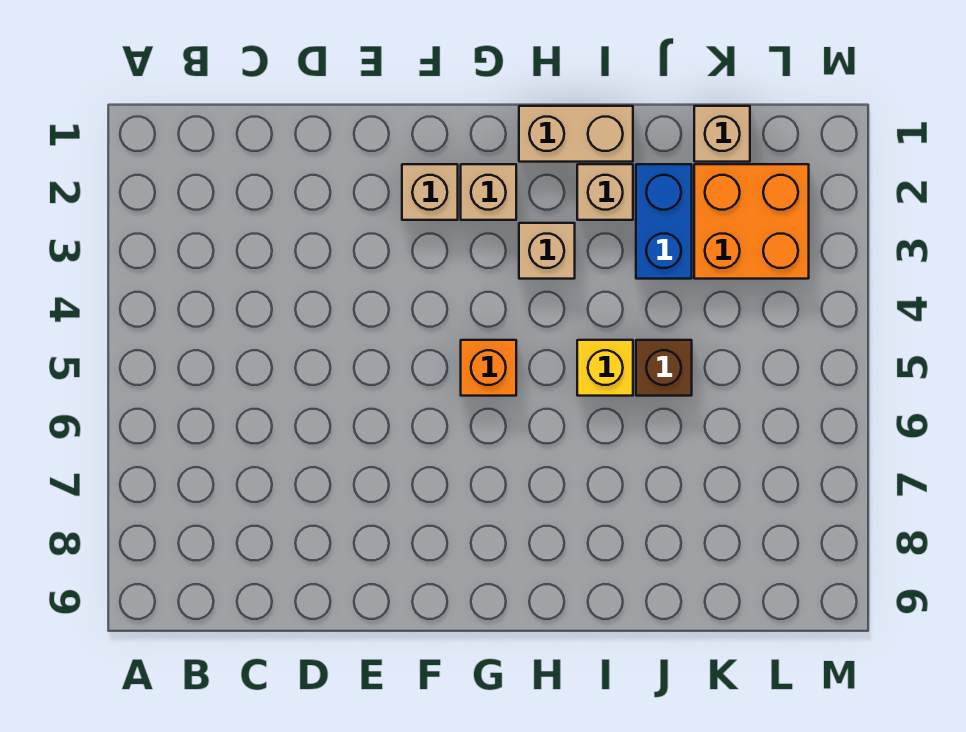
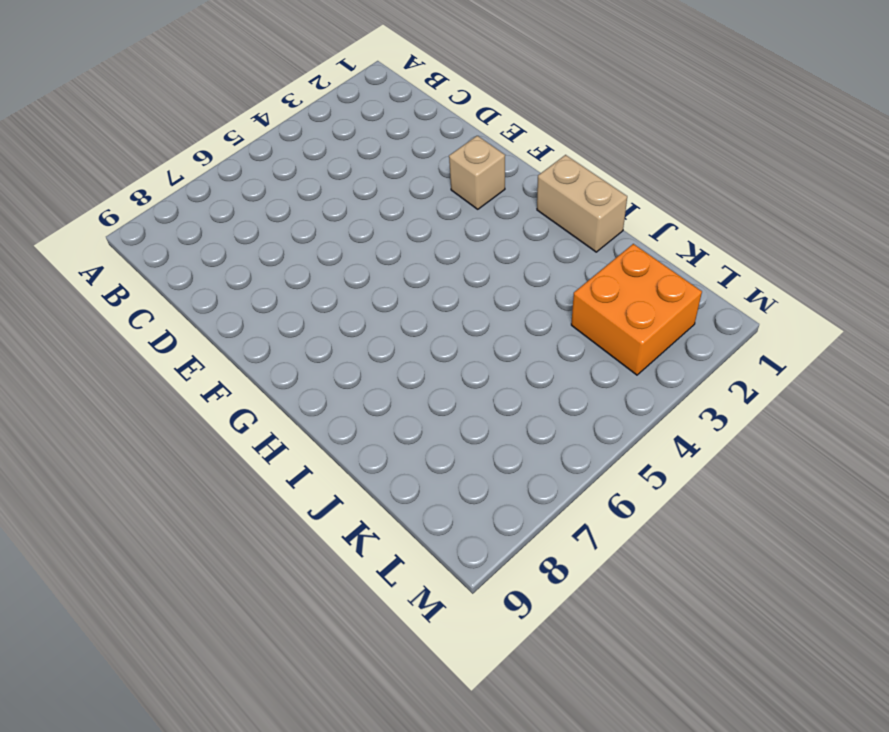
none -> tan brick G2 level 1
none -> orange brick G5 level 1

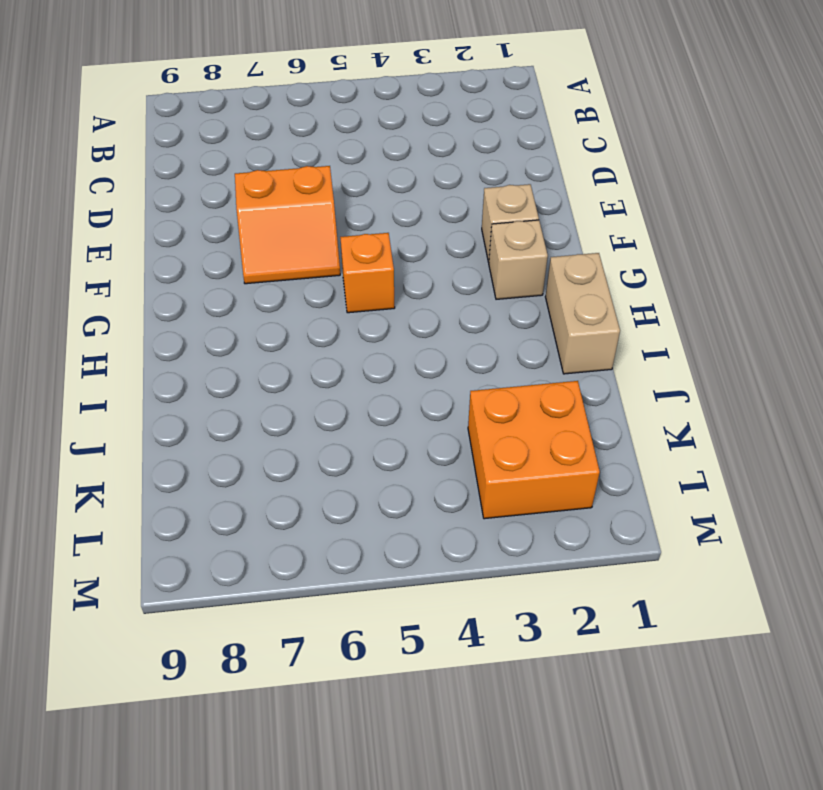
orange slope E6:F7 level 1 top E -> none
none -> tan brick H3 level 1
none -> tan brick I2 level 1

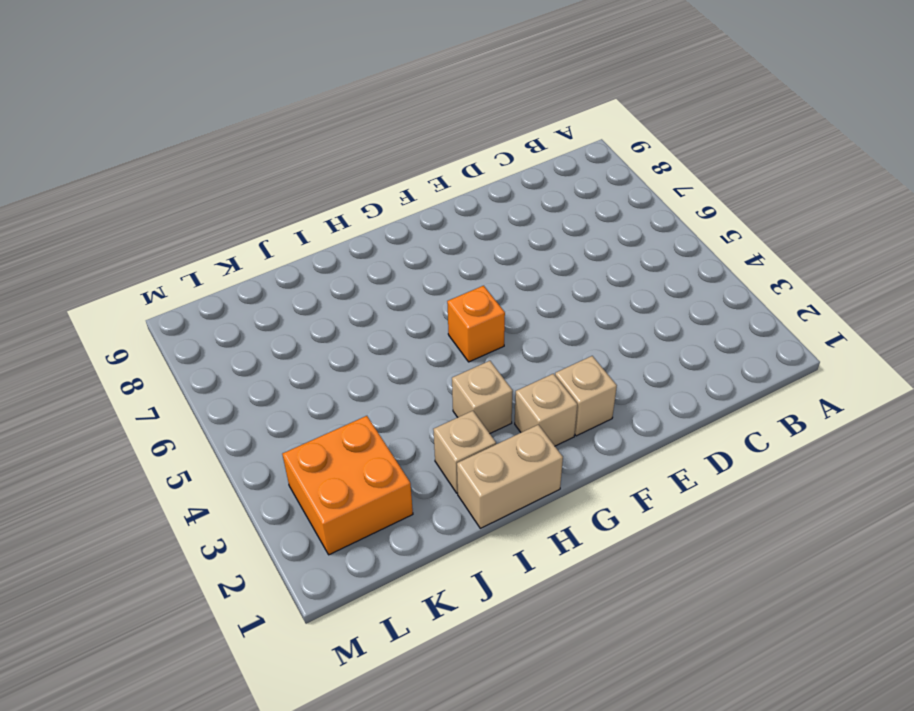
none -> yellow brick I5 level 1
none -> blue brick J2:J3 level 1

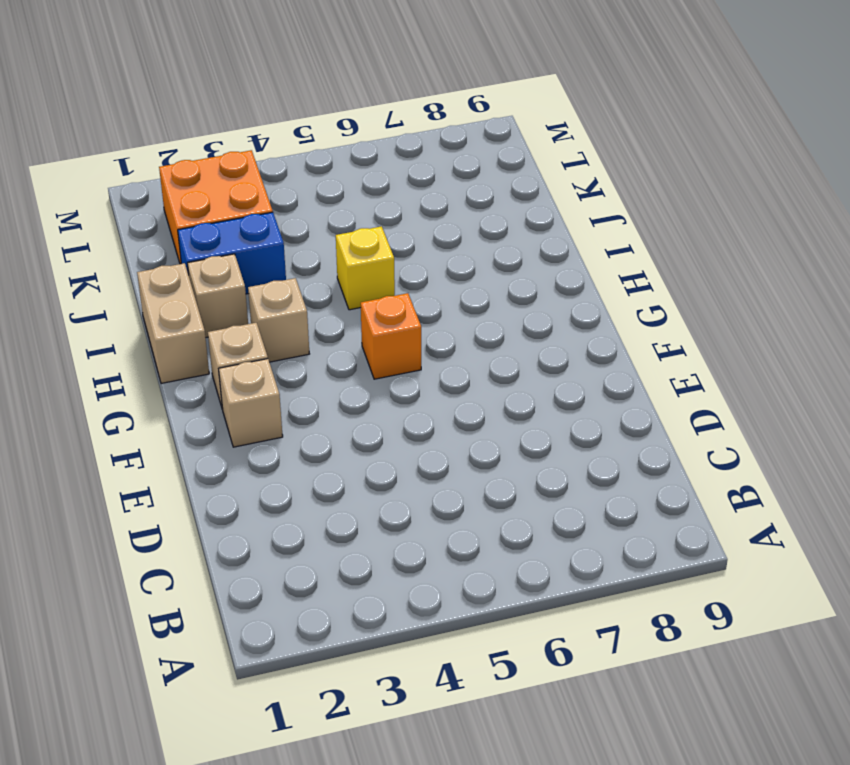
none -> brown brick J5 level 1
none -> tan brick K1 level 1

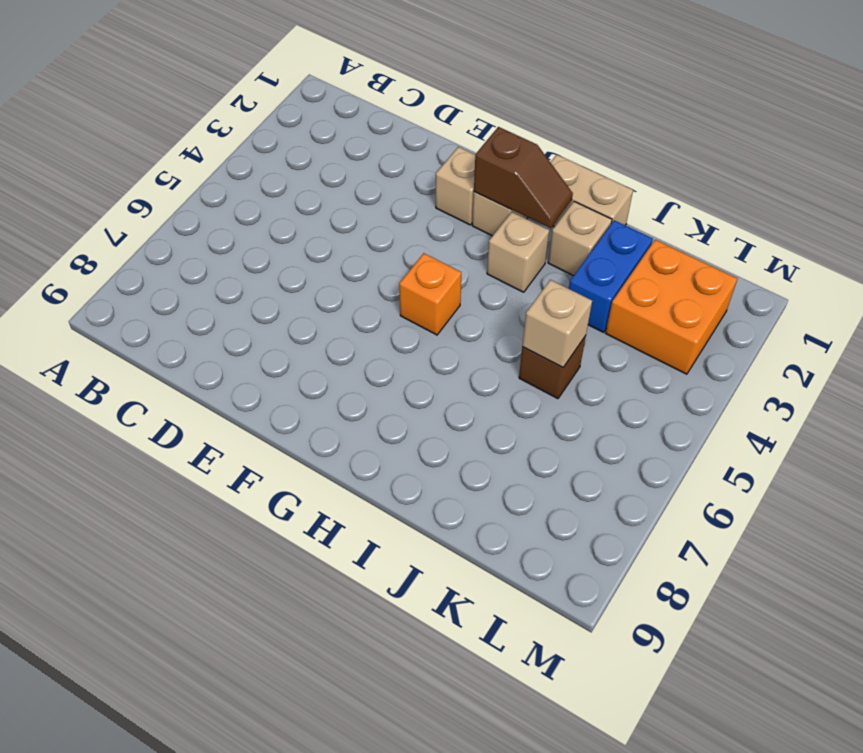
brown slope G2:H2 level 2 top G -> none
tan brick J5 level 2 -> tan brick K1 level 1
none -> yellow brick I5 level 1

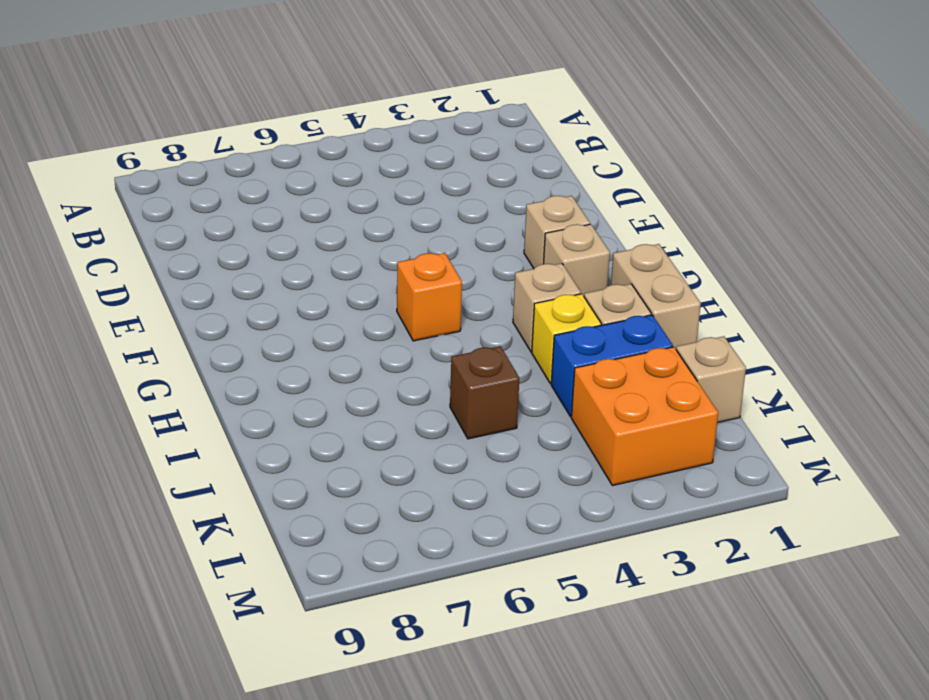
yellow brick I3 level 1 -> yellow brick I5 level 1

